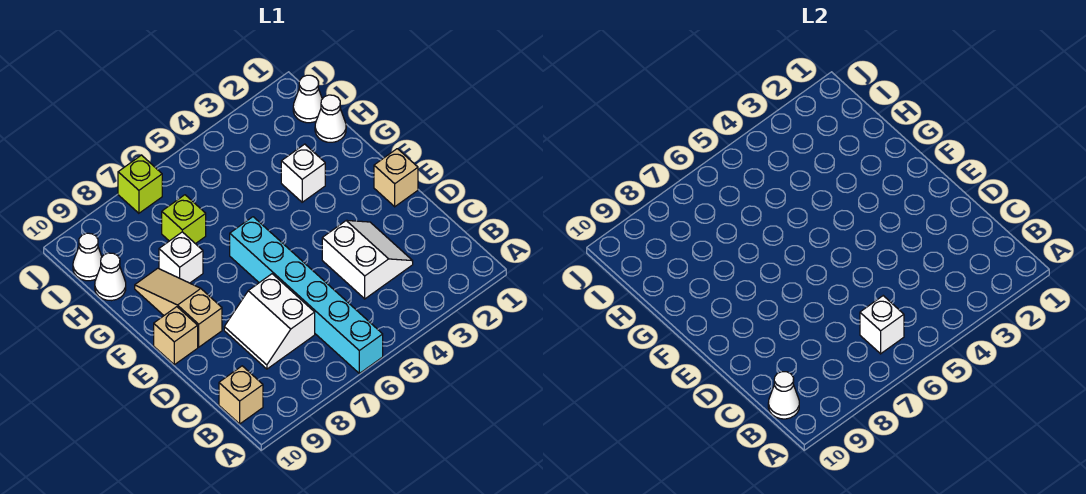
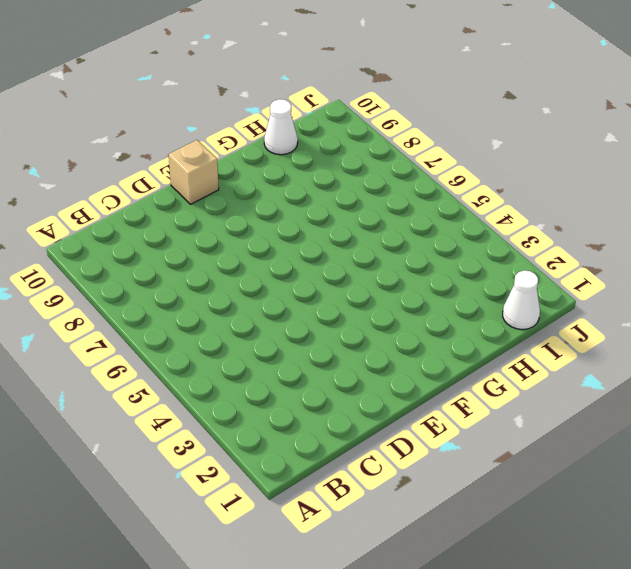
none -> cyan brick A6:F6 level 1
none -> tan brick B10 level 1
none -> white slope C3:D4 level 1 top 4

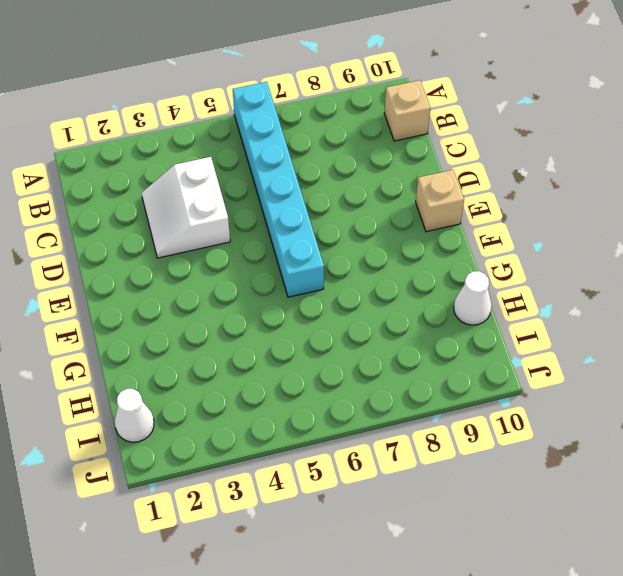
none -> white slope C7:D8 level 1 top 7
none -> tan brick E1 level 1
none -> tan slope E9:G9 level 1 top E

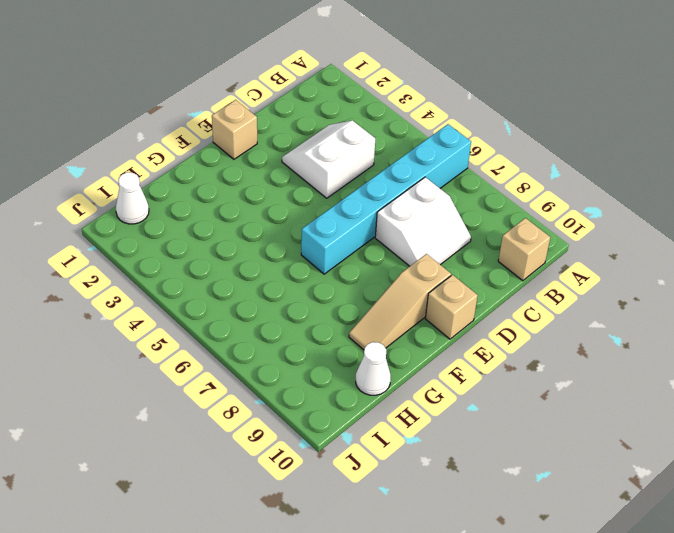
none -> white brick G3 level 1
none -> white brick G8 level 1
none -> white cone H1 level 1

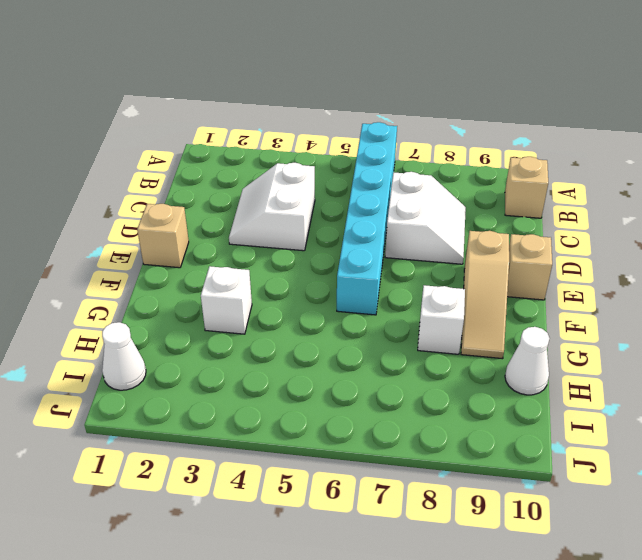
none -> white cone H1 level 1
none -> lime brick H7 level 1
none -> white cone I10 level 1

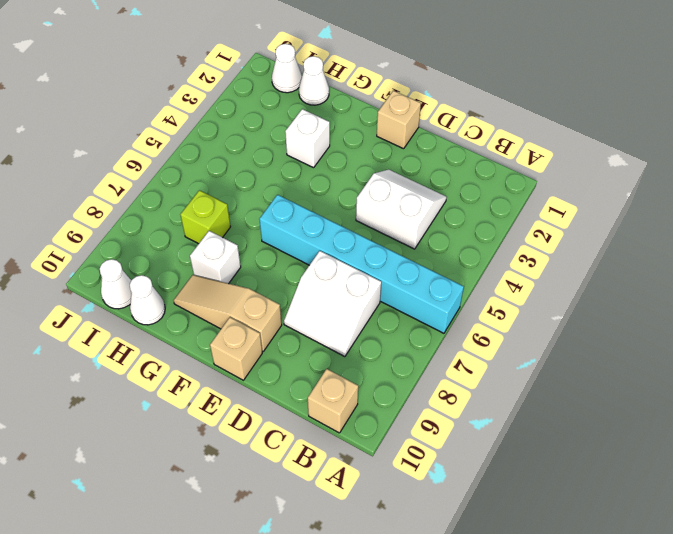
none -> lime brick J7 level 1
none -> white brick B6 level 2
none -> white cone B10 level 2

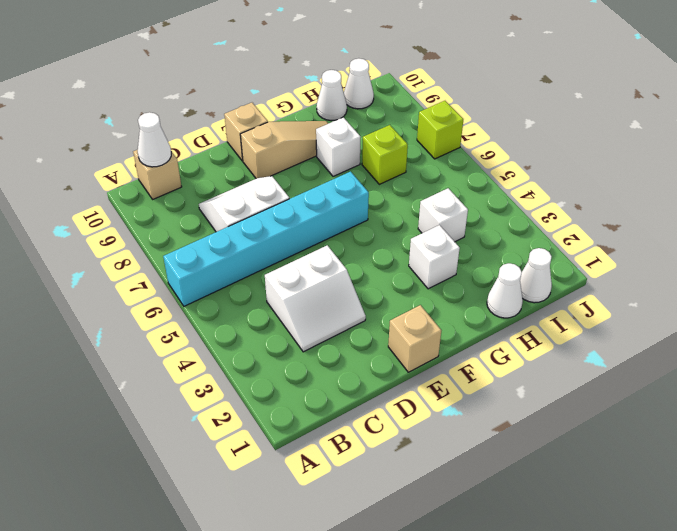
white brick H4 level 1 -> white brick B6 level 2

